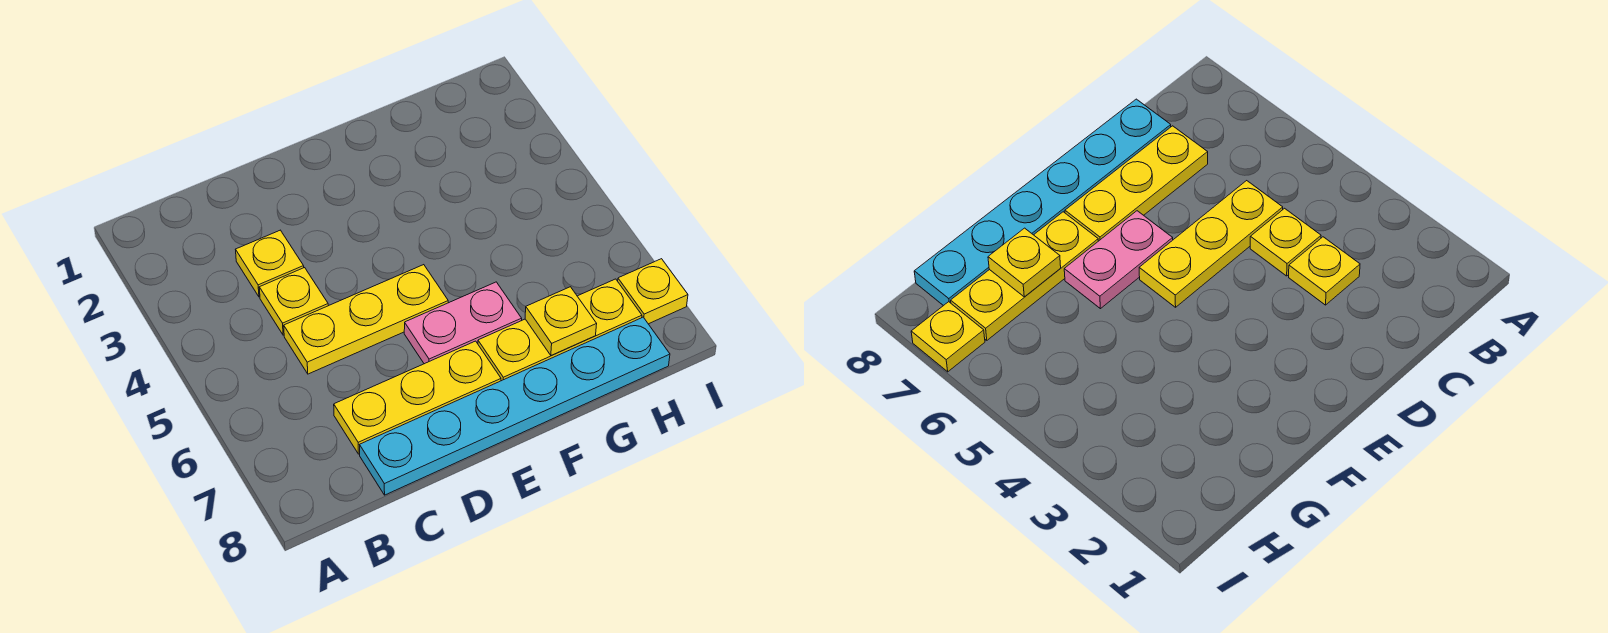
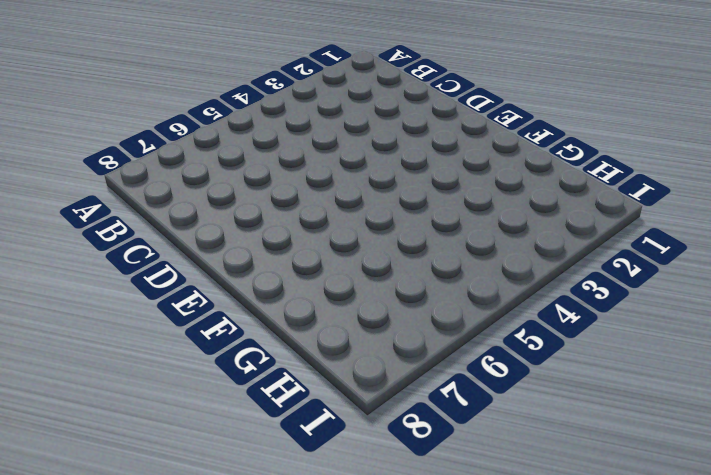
none -> yellow plate C3 level 1
none -> yellow plate C4 level 1

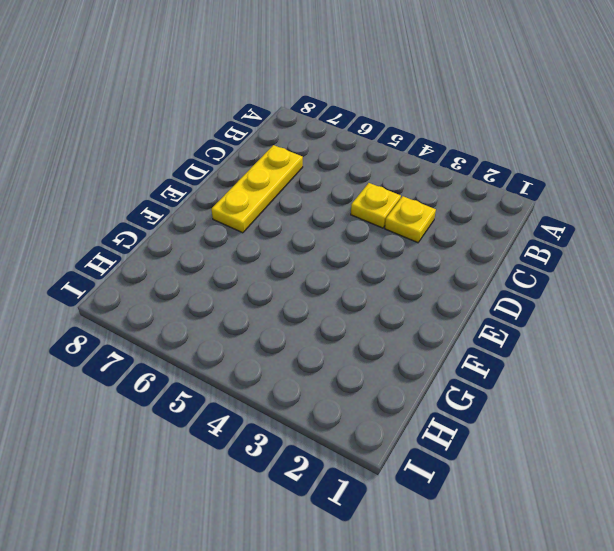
none -> yellow plate C5:E5 level 1
none -> cyan plate C8:H8 level 1

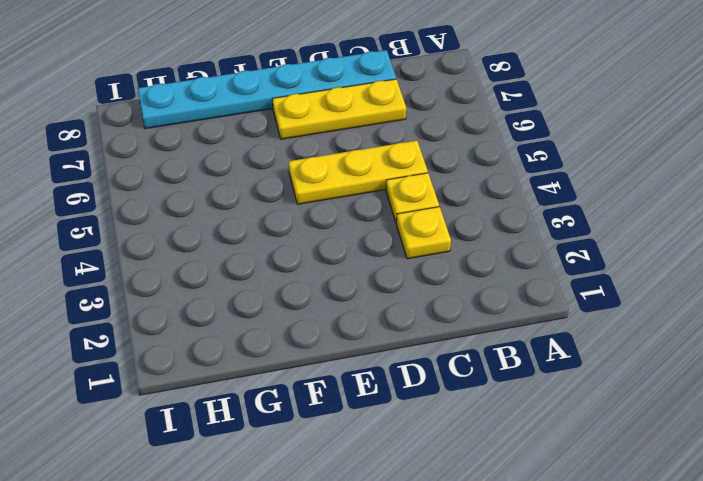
none -> pink plate E6:F6 level 1
none -> yellow plate F7:H7 level 1

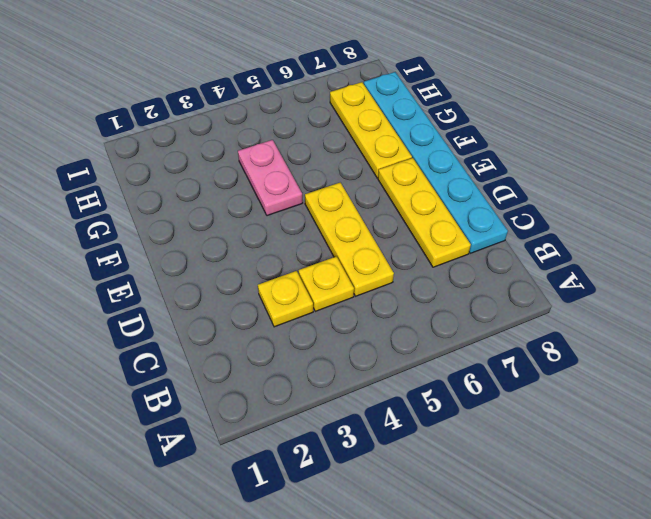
pink plate F4:G4 level 1 -> pink plate E6:F6 level 1
none -> yellow plate I7 level 1
none -> yellow plate G7 level 2

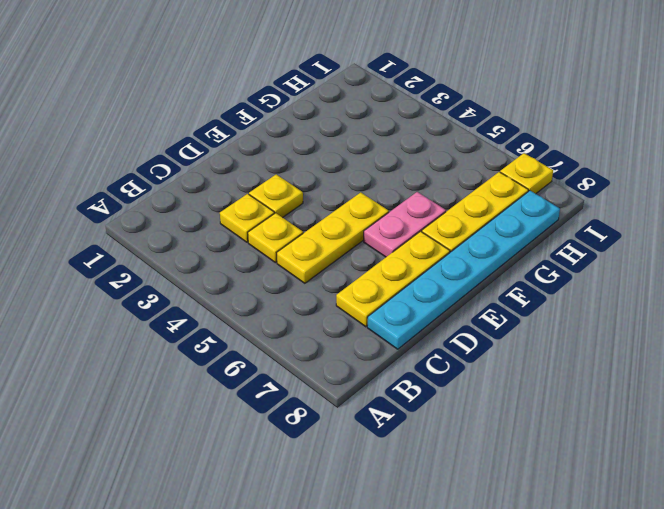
yellow plate D3 level 1 -> yellow plate G7 level 2

